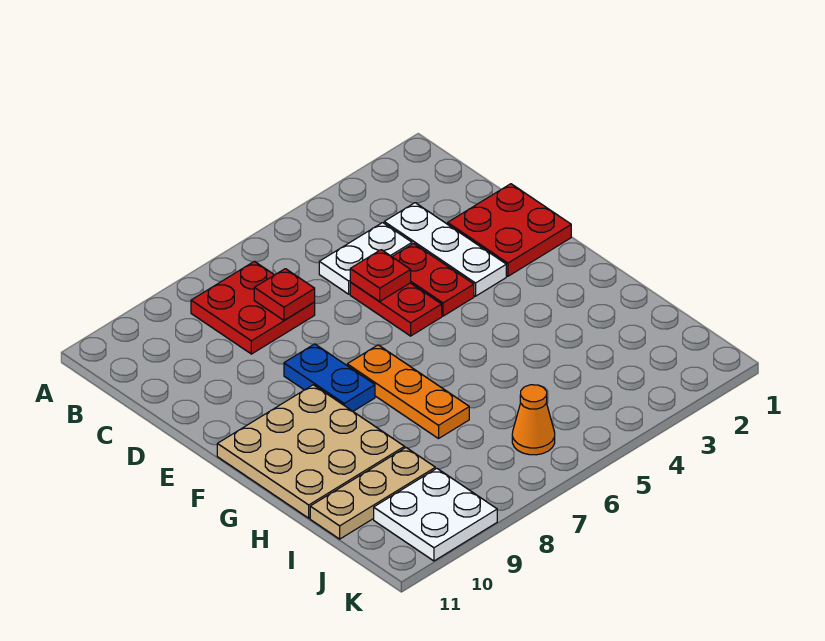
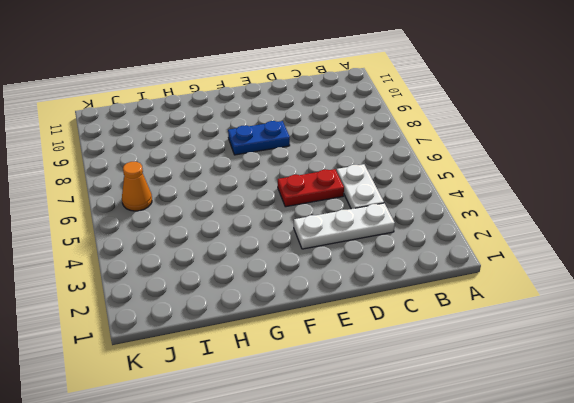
none -> red plate B7:C8 level 1
none -> red plate D1:E2 level 1
none -> red plate D4:E4 level 1

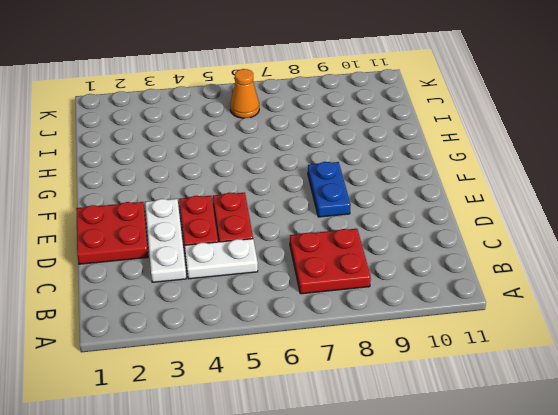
none -> orange plate F7:H7 level 1
none -> tan plate F9:H11 level 1
none -> tan plate I9:I11 level 1

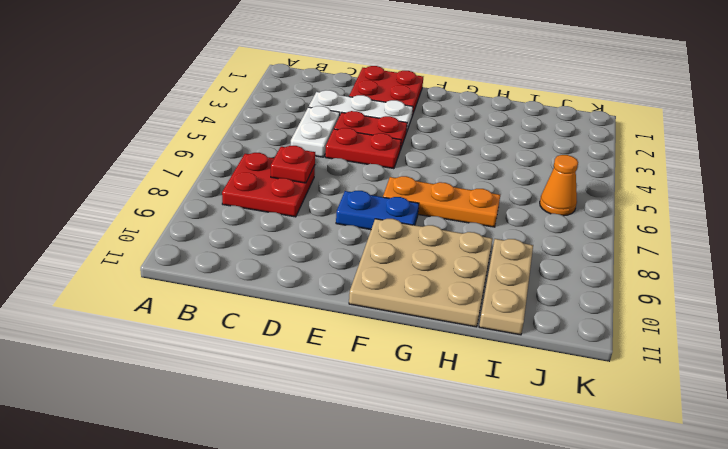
none -> white plate J9:K10 level 1
none -> red plate D5 level 2

